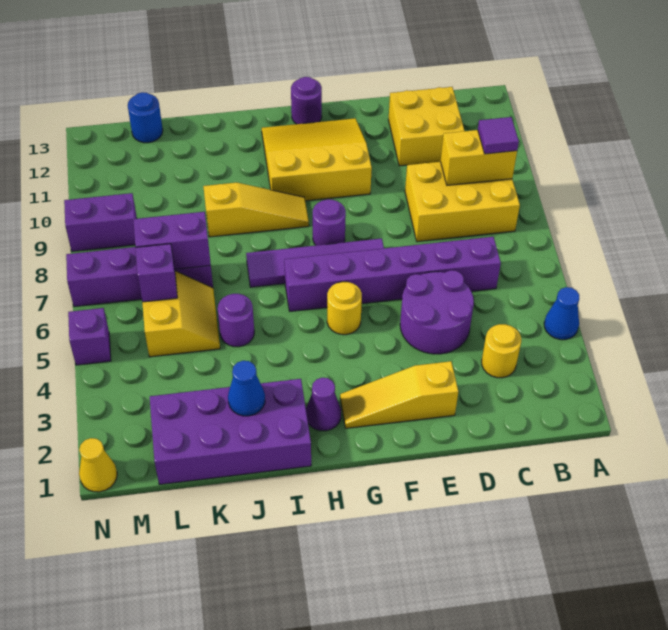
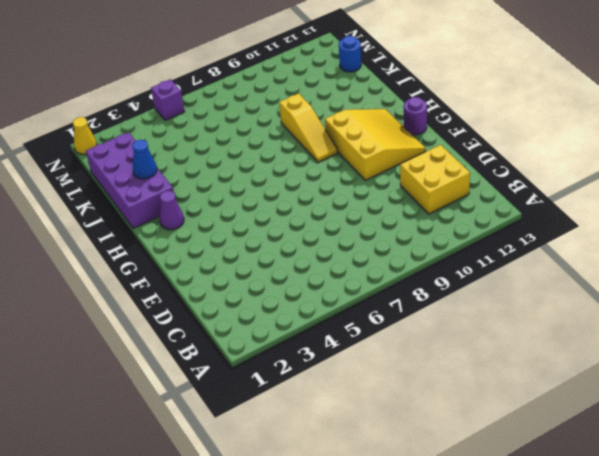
none -> blue cone A4 level 1
none -> yellow brick B8:D9 level 1
none -> yellow round brick C3 level 1

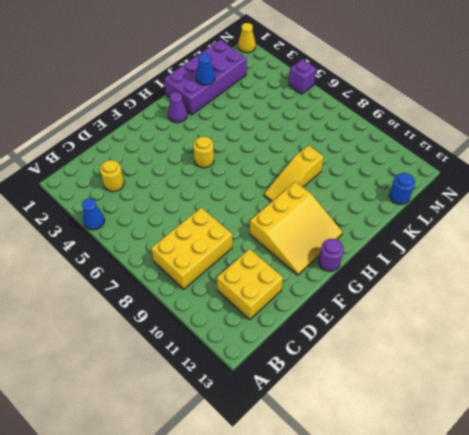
none -> purple brick C6:H6 level 1
none -> purple round brick D4:E5 level 1
none -> yellow slope E2:G2 level 1 top E

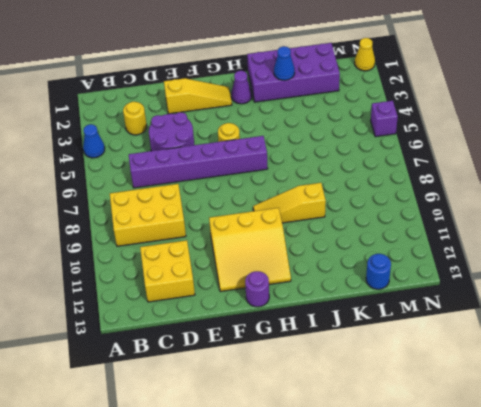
none -> purple tile F7:I7 level 1
none -> purple round brick G8 level 1
none -> purple round brick J5 level 1

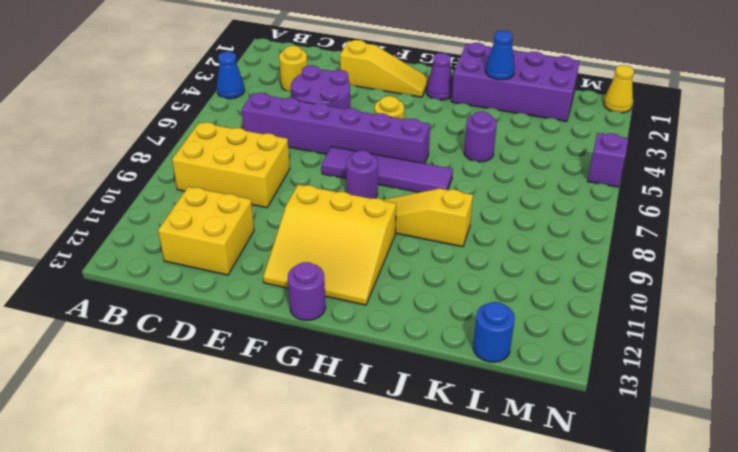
none -> yellow slope K5:L6 level 1 top L
none -> purple brick K7:N7 level 1
none -> purple brick M9:N9 level 1

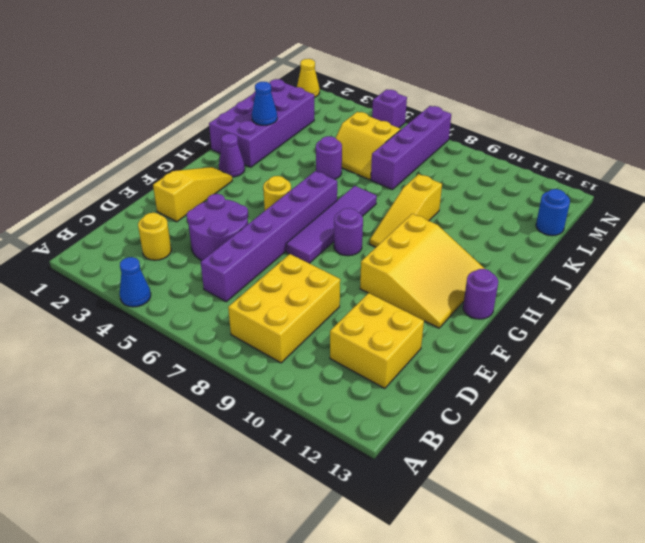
none -> purple brick M9:N9 level 1
none -> yellow brick B9:C9 level 2
none -> purple brick K7:L7 level 2

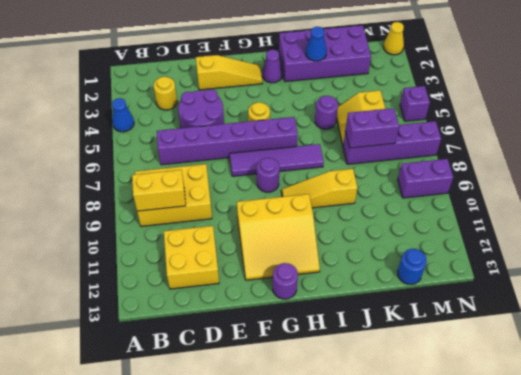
none -> purple brick L6 level 2
none -> purple tile B9 level 3

